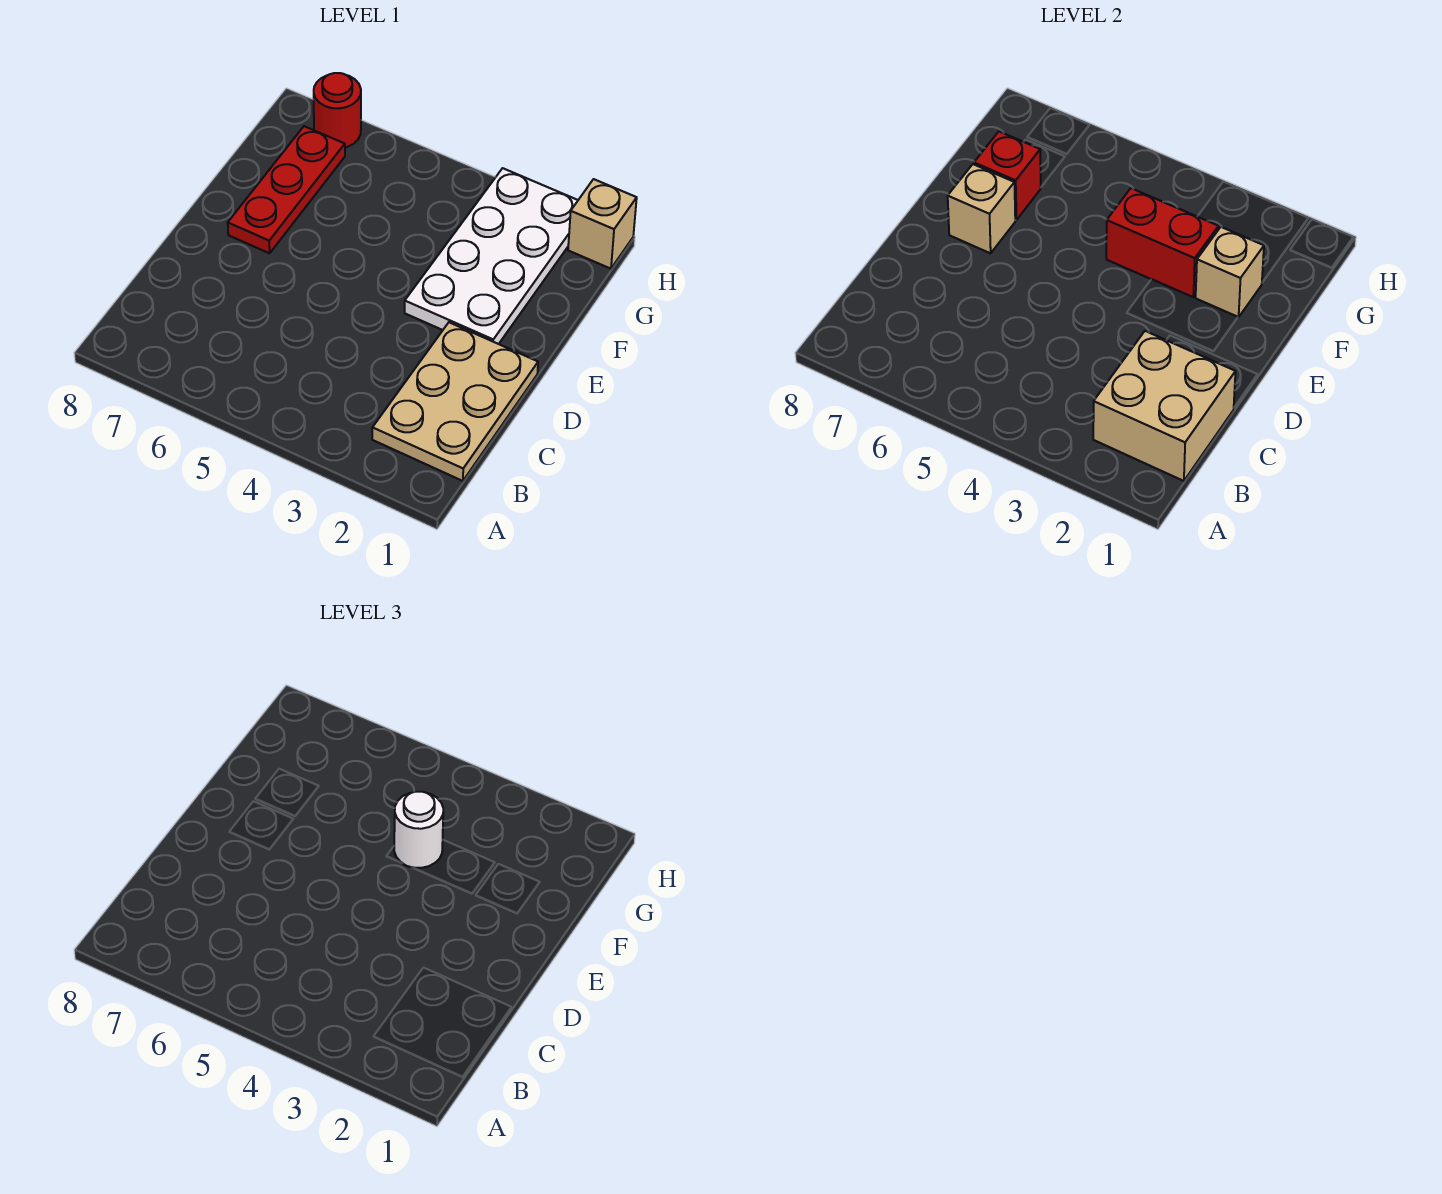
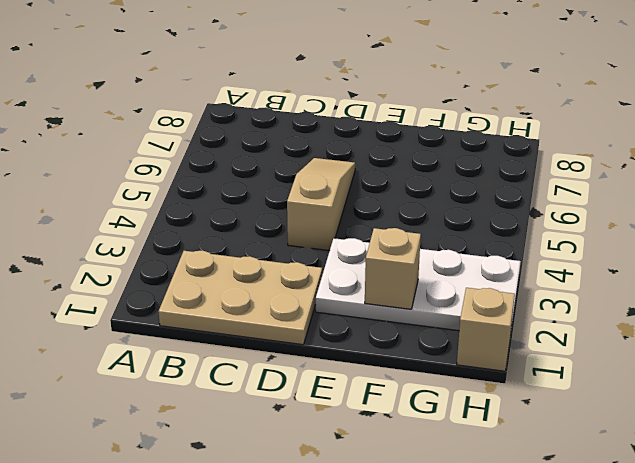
tan slope D4:D6 level 1 top 4 -> none
none -> red plate E7:G7 level 1
none -> red round brick H7 level 1

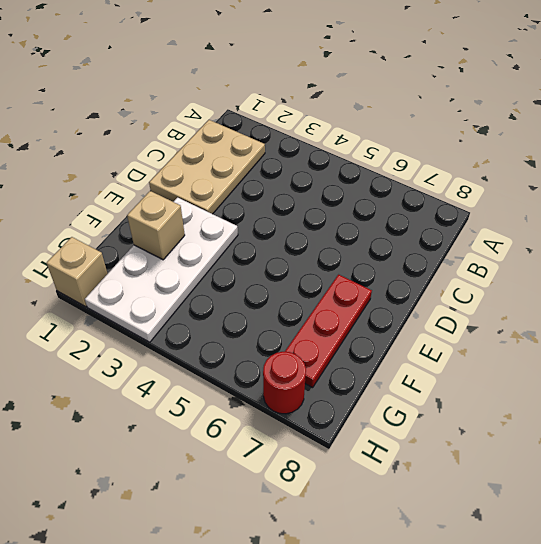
none -> tan brick B1:C2 level 2
none -> tan brick E7 level 2

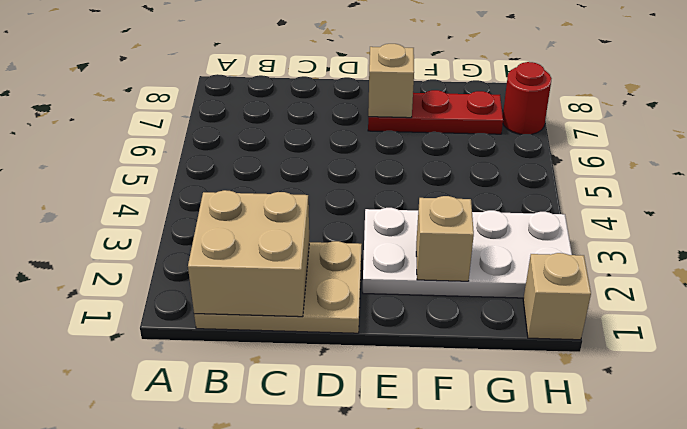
none -> red brick F3:F4 level 2
none -> red brick F7 level 2

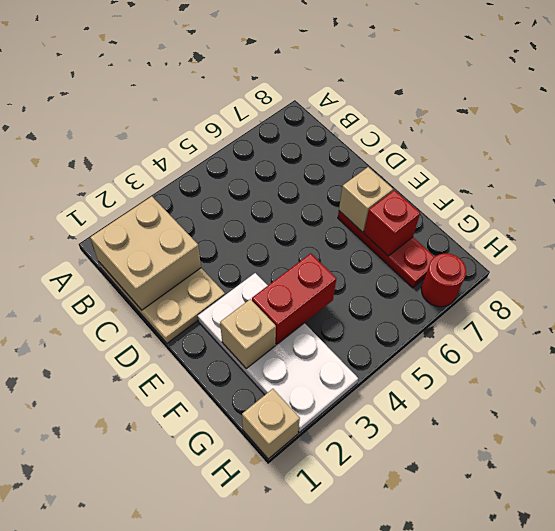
none -> white round brick F4 level 3

